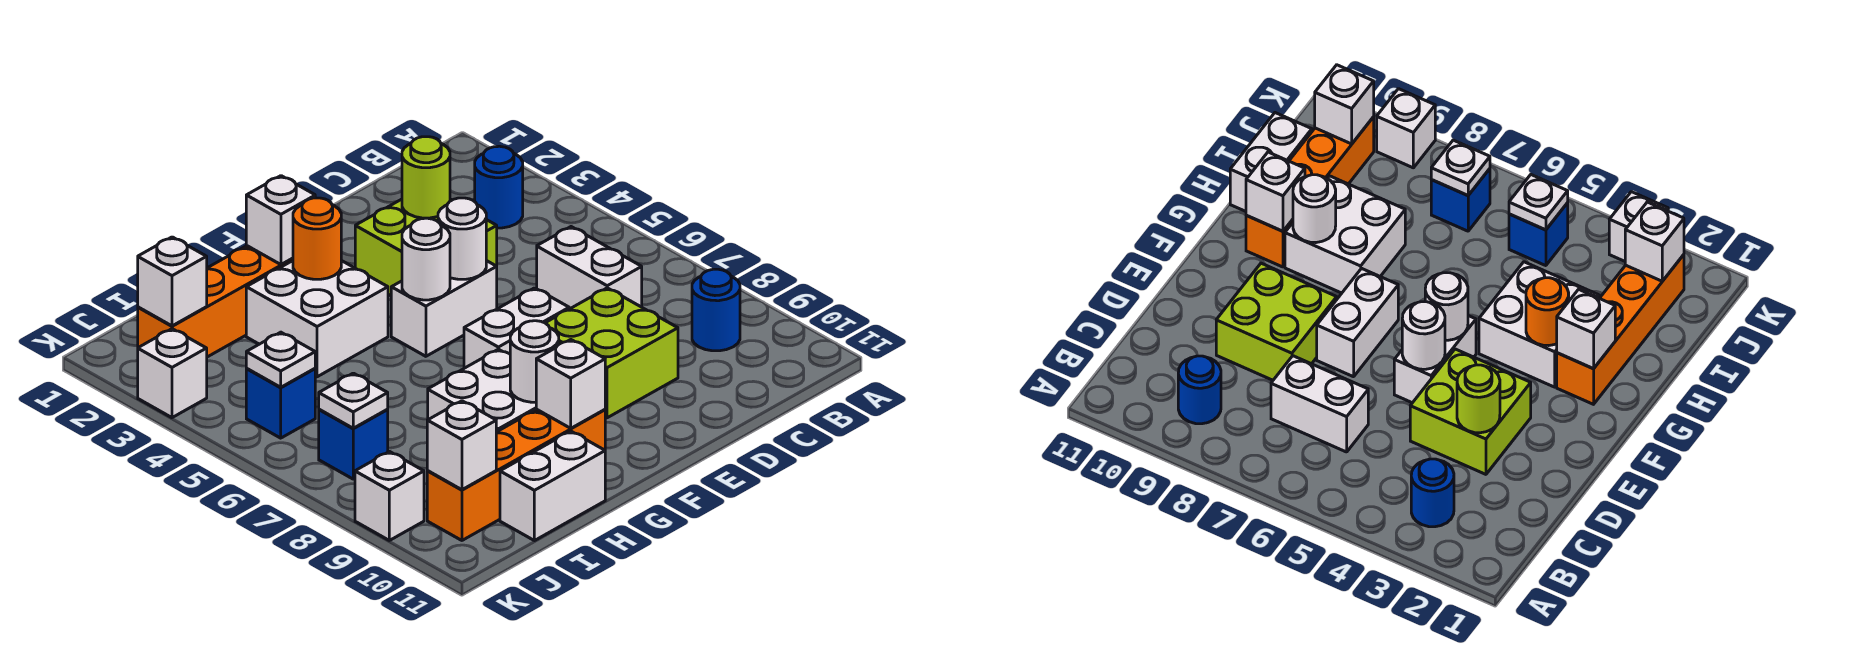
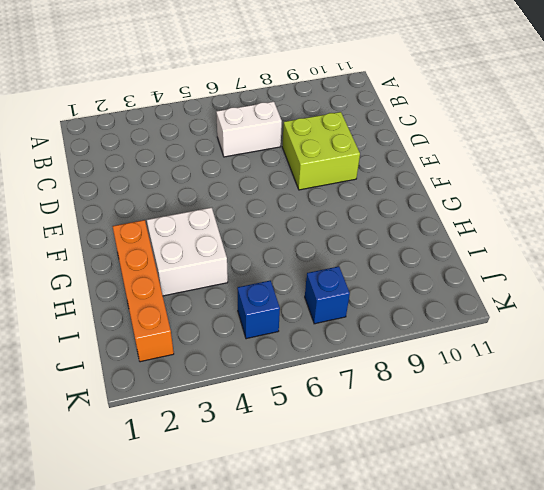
none -> blue round brick B3 level 1
none -> blue round brick B9 level 1
none -> lime brick D3:E4 level 1

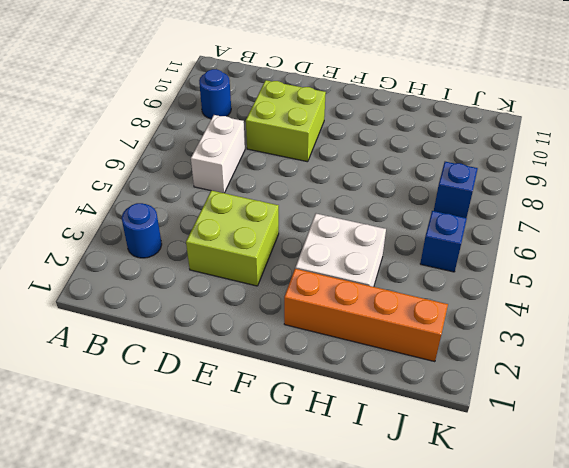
none -> white brick E5:F5 level 1
none -> white brick E7:F7 level 1
none -> white brick G8:H9 level 1

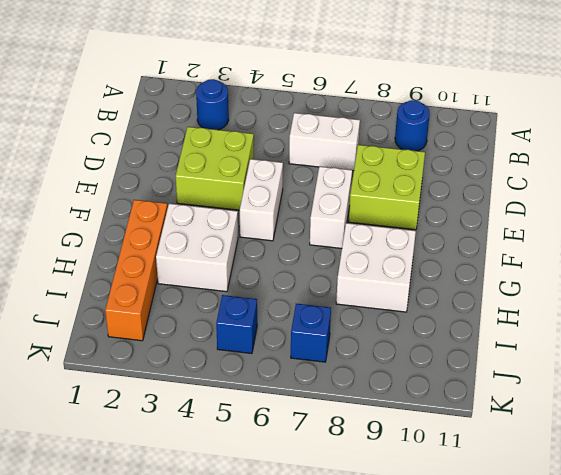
none -> orange brick G10:J10 level 1
none -> white brick H11:I11 level 1
none -> white brick K3 level 1

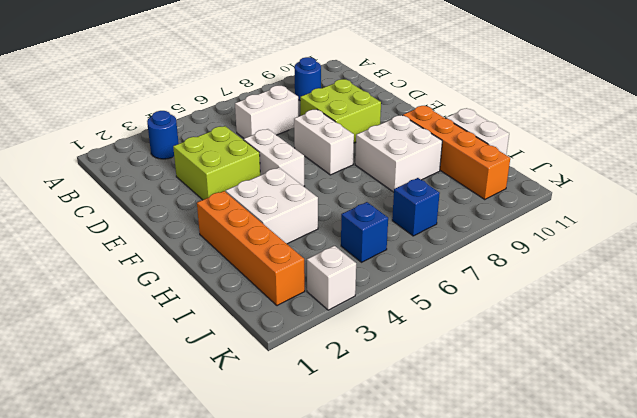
none -> white brick K9 level 1
none -> lime round brick D3 level 2
none -> white round brick E5 level 2

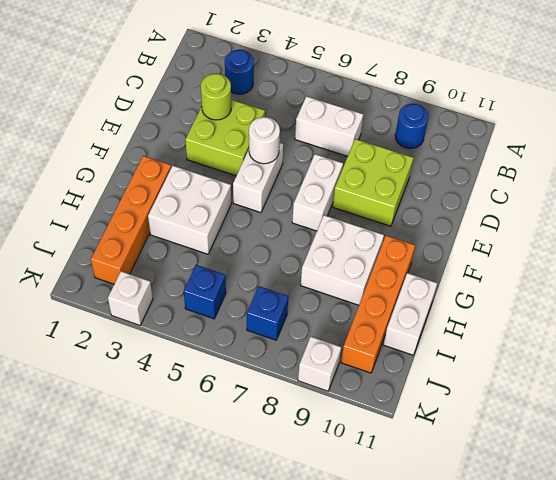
none -> white round brick F5 level 2
none -> white brick G2 level 2
none -> orange round brick G3 level 2

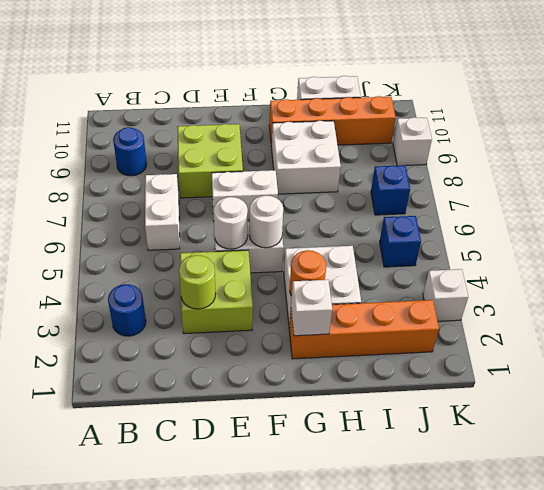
none -> white round brick G9 level 2
none -> white brick G10 level 2
none -> white brick J2 level 2

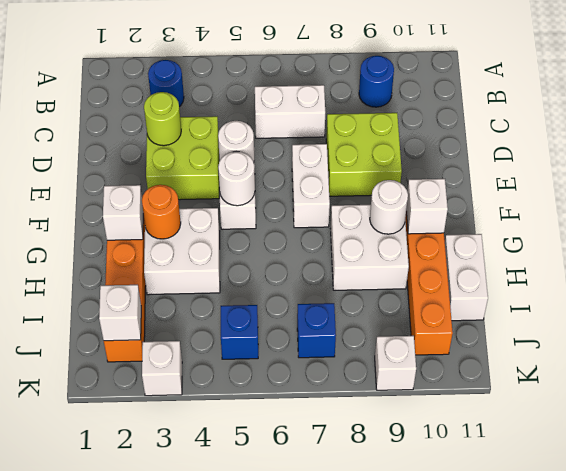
none -> white plate J5 level 2
none -> white plate J7 level 2
none -> white brick J10 level 2

